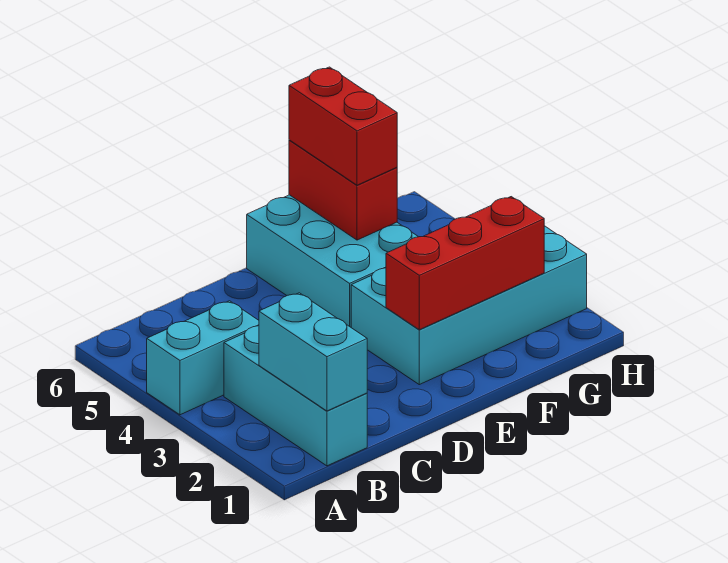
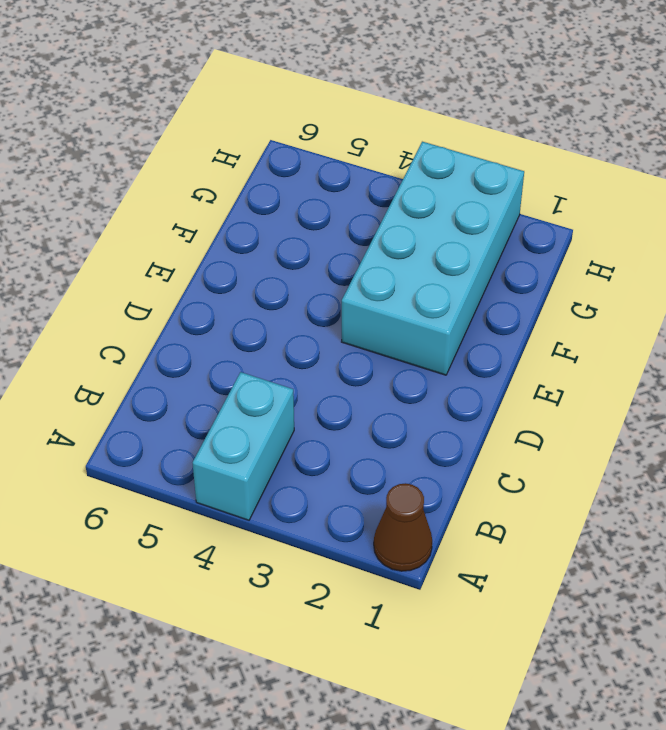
brown cone A1 level 1 -> none
none -> cyan brick B1:B3 level 1
none -> cyan brick E4:F6 level 1

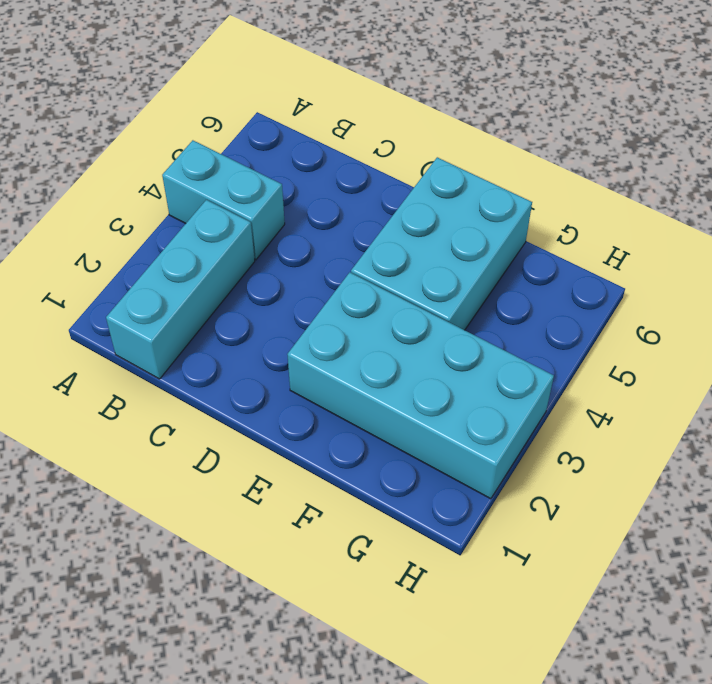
none -> cyan brick B1:B2 level 2
none -> red brick E2:G2 level 2

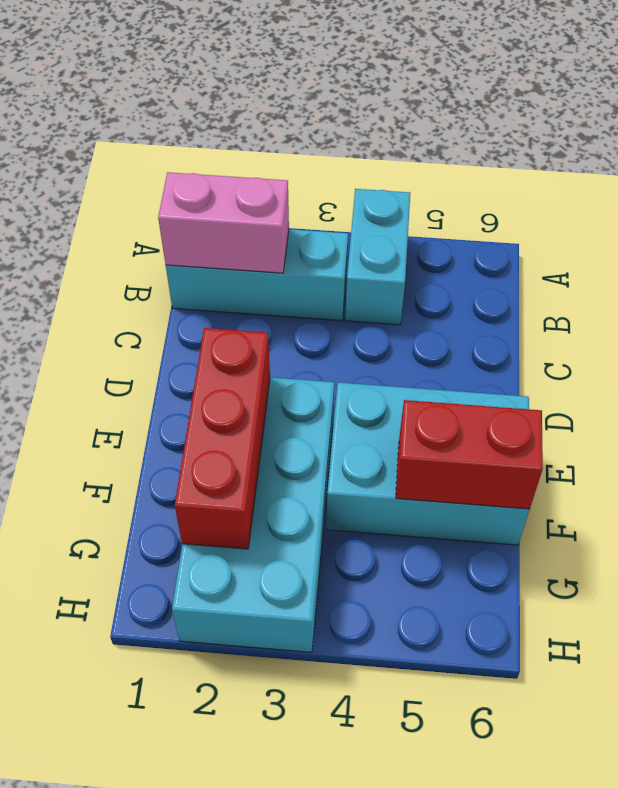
pink brick B1:B2 level 2 -> cyan brick B1:B2 level 2
none -> red brick F5:F6 level 3

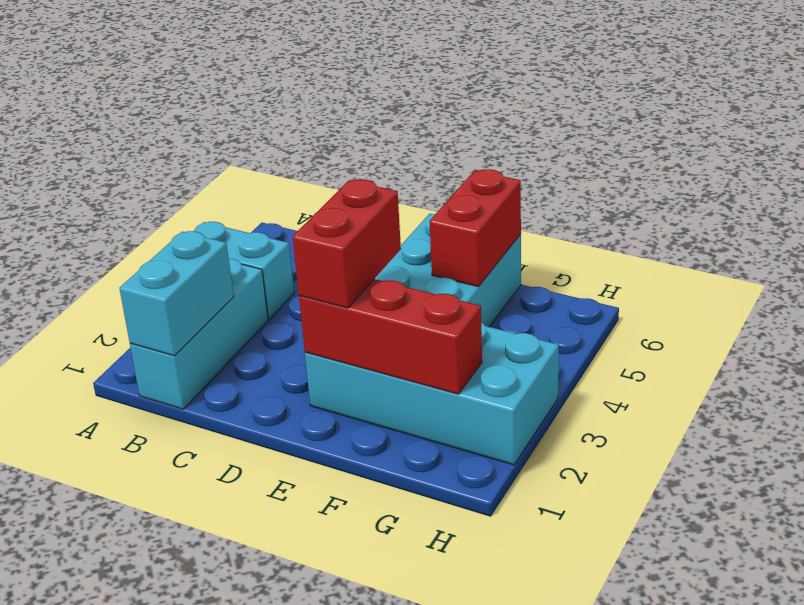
red brick E2:E3 level 3 -> red brick F5:F6 level 3

